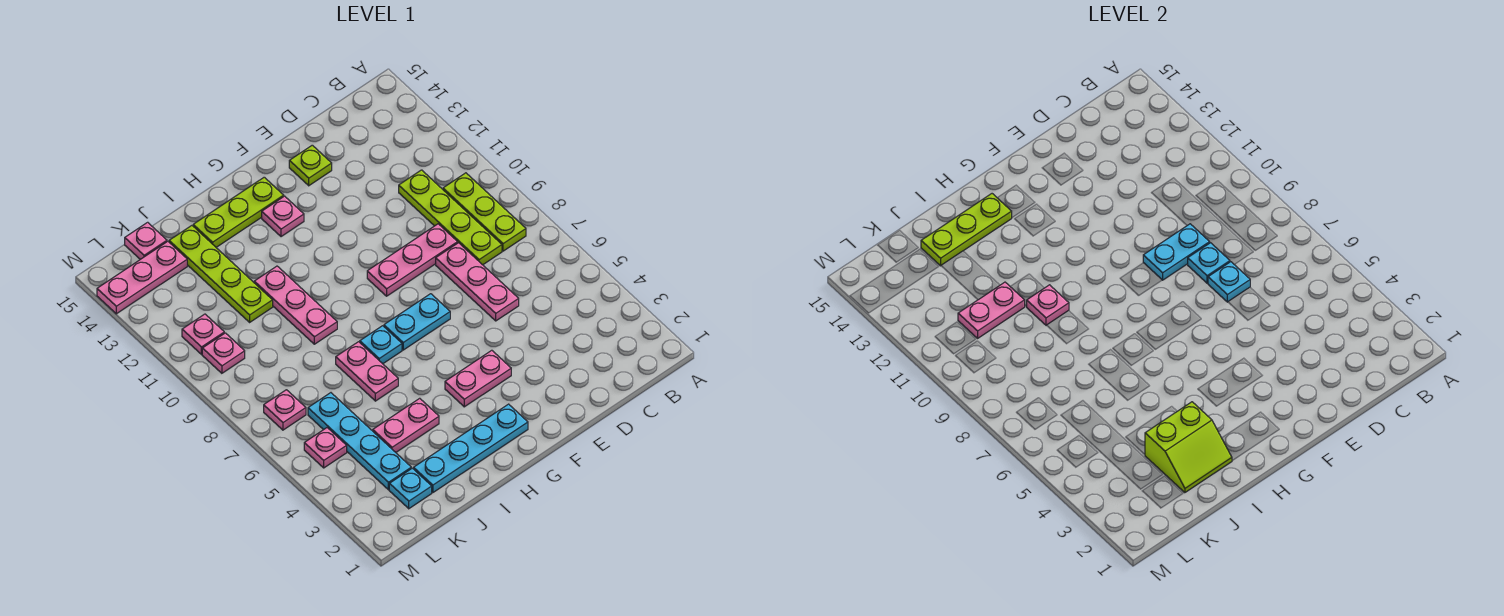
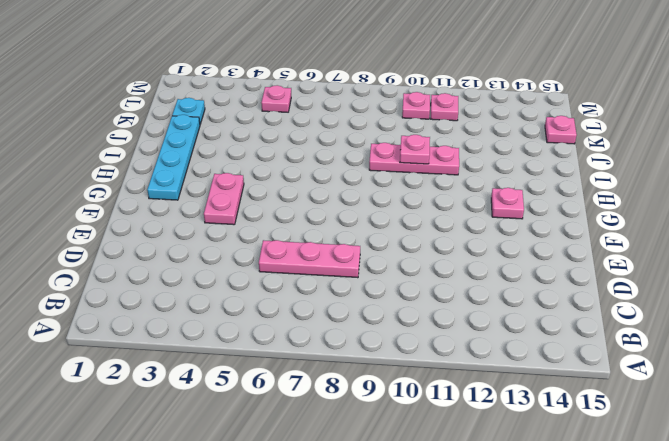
none -> lime plate B8:B10 level 1
none -> lime plate C8:C11 level 1
none -> pink plate D9:F9 level 1
none -> lime plate E14 level 1

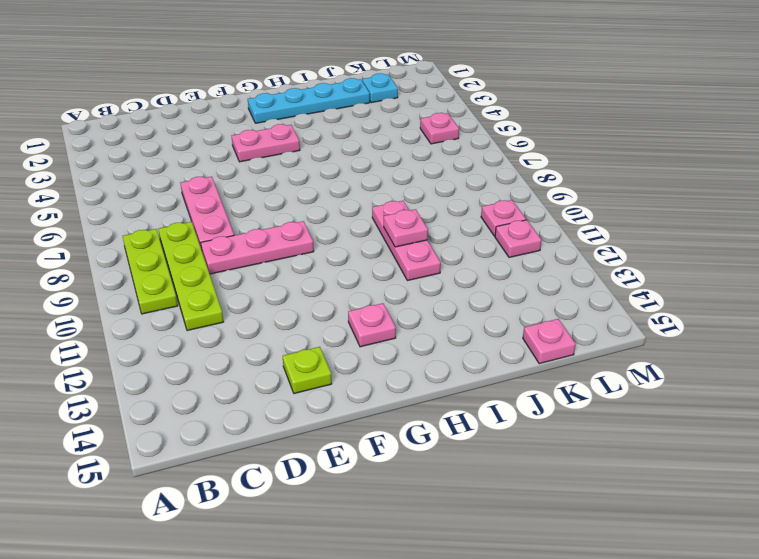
none -> cyan plate F7:G7 level 1
none -> lime plate G14:I14 level 1
none -> cyan plate H7 level 1
none -> pink plate I4:J4 level 1

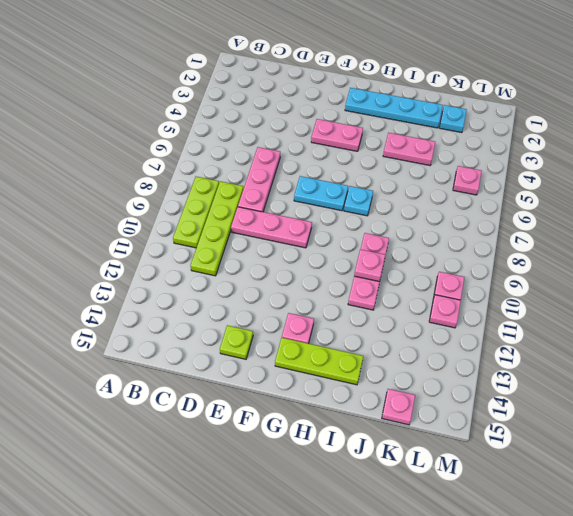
none -> pink plate I6:I7 level 1
none -> lime plate J11:J14 level 1
none -> cyan plate K3:K6 level 1
none -> pink plate K14:M14 level 1

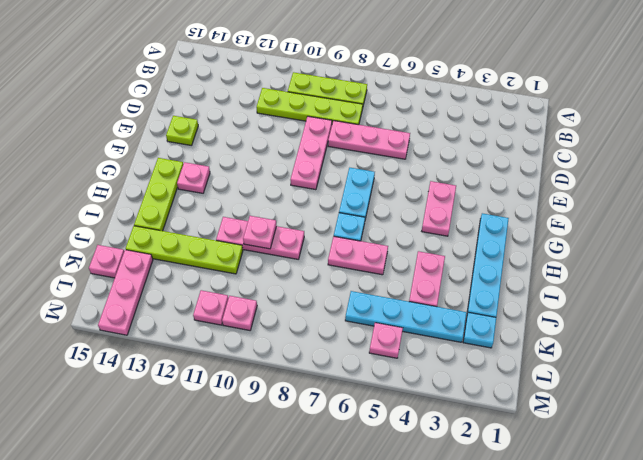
none -> pink plate L7 level 1
none -> cyan plate D7 level 2
none -> cyan plate D8 level 2
none -> cyan plate D9:E9 level 2

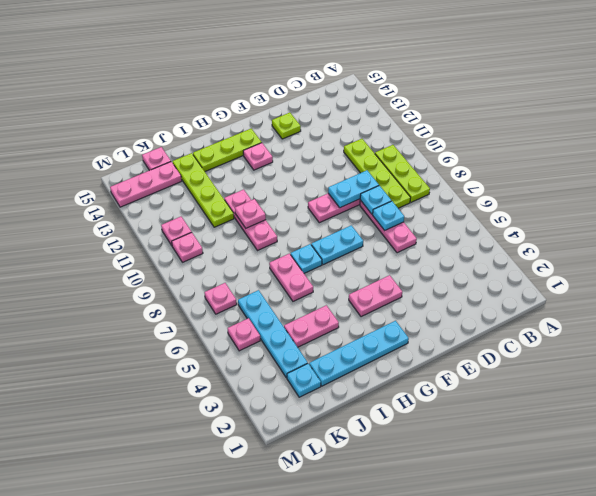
none -> lime plate H14:J14 level 2
none -> lime slope I2:J3 level 2 top 3
none -> pink plate J11:K11 level 2

